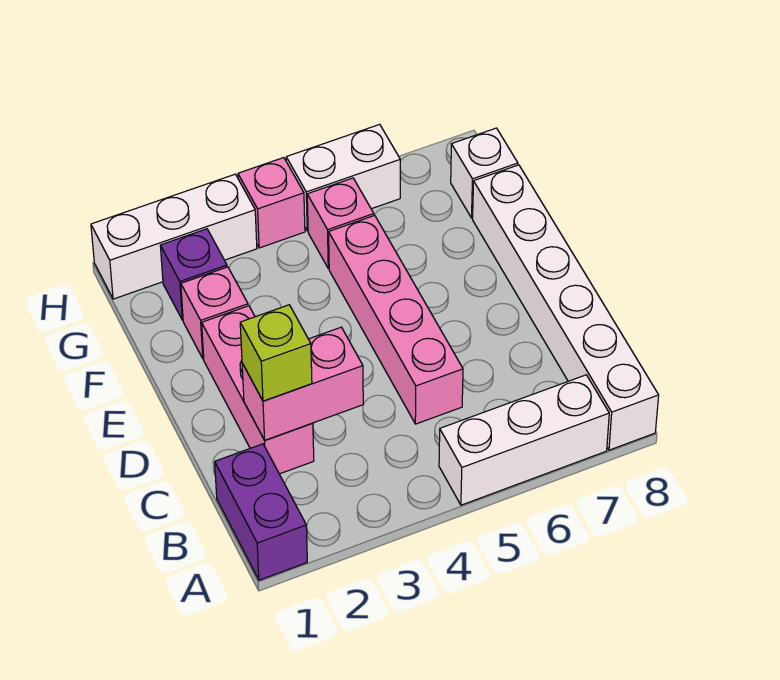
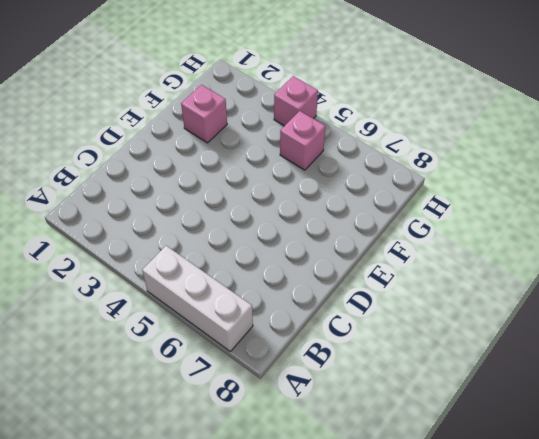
none -> purple brick A1:B1 level 1
none -> white brick A8:F8 level 1
none -> pink brick C2:E2 level 1

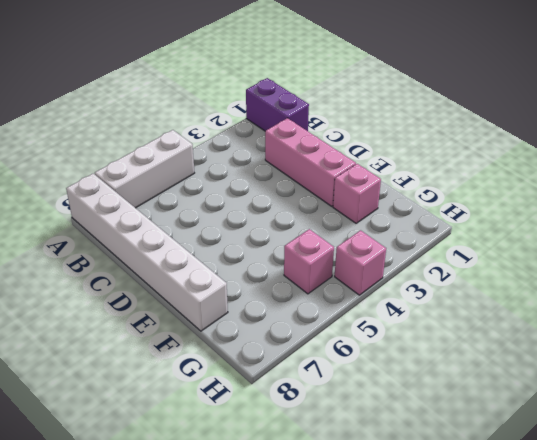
none -> pink brick C5:F5 level 1
none -> purple brick G2 level 1
none -> white brick G8 level 1

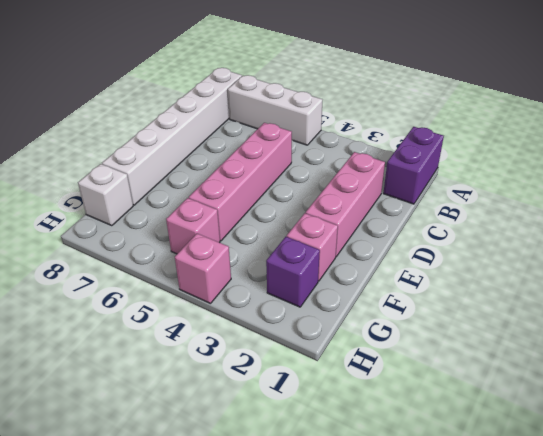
none -> white brick H1:H3 level 1
none -> white brick H5:H6 level 1
none -> pink brick C2:C3 level 2

